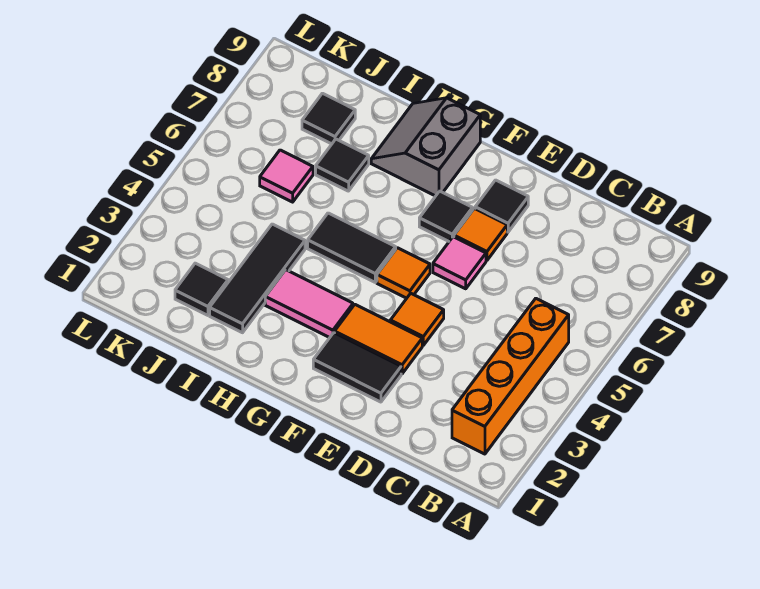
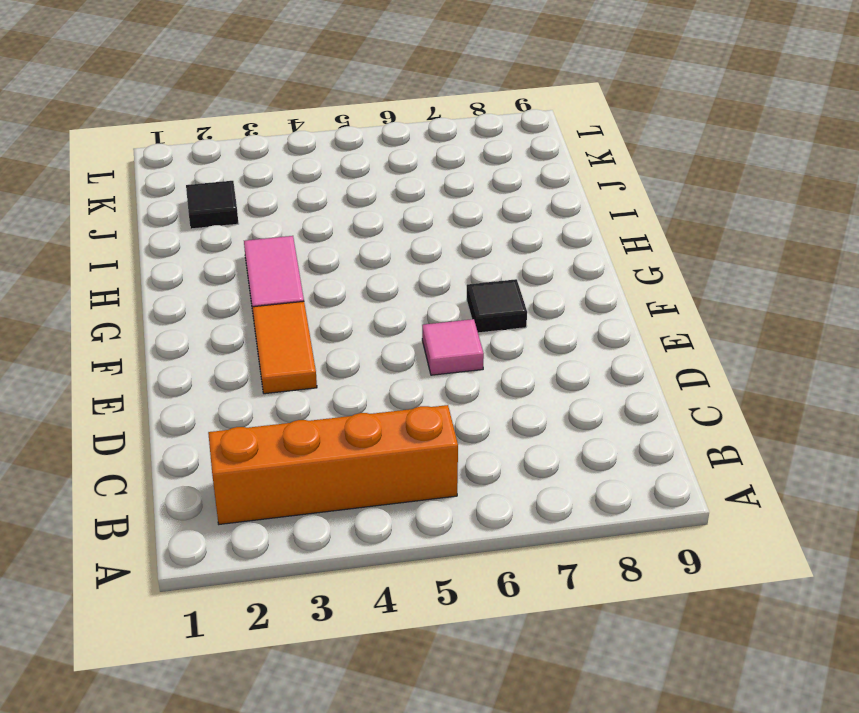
none -> black tile E2:F2 level 1
none -> orange tile E4 level 1
none -> orange tile E7 level 1

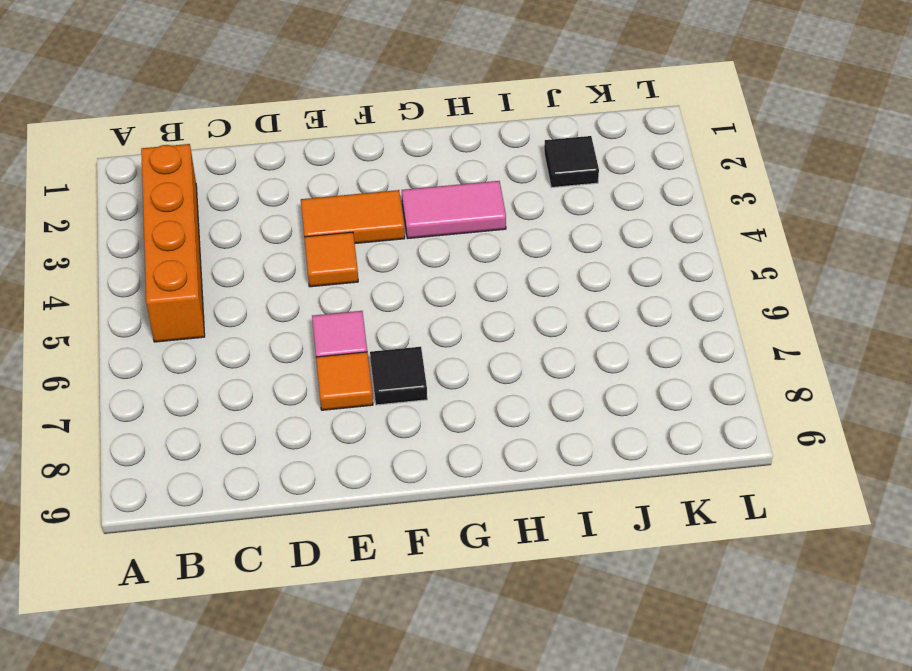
none -> black tile E2:F2 level 1
none -> black tile E8 level 1
none -> orange tile F5 level 1

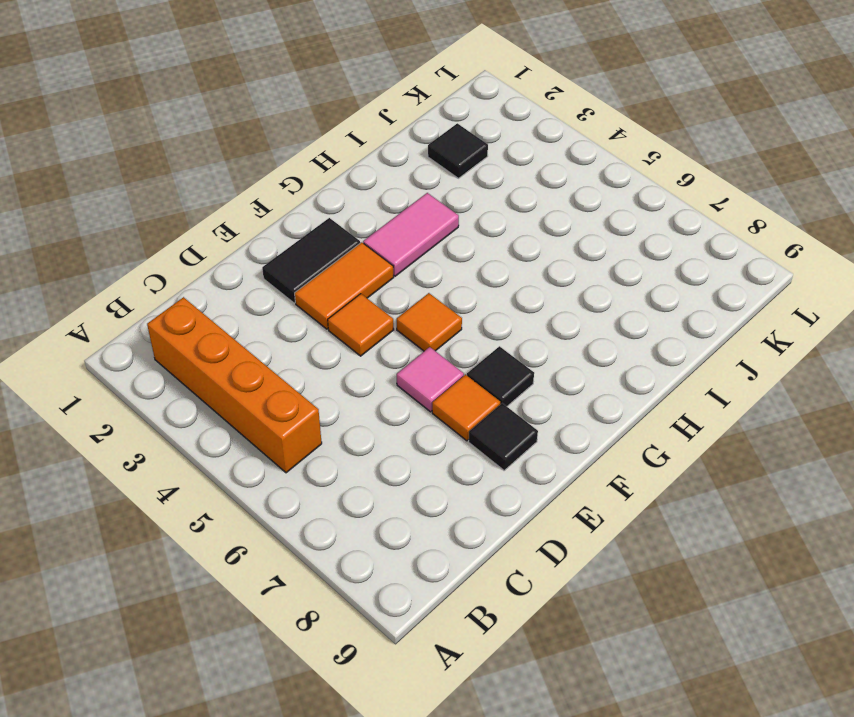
none -> black tile G5:H5 level 1
none -> grey slope G8:H9 level 1 top G
none -> black tile I2:I4 level 1

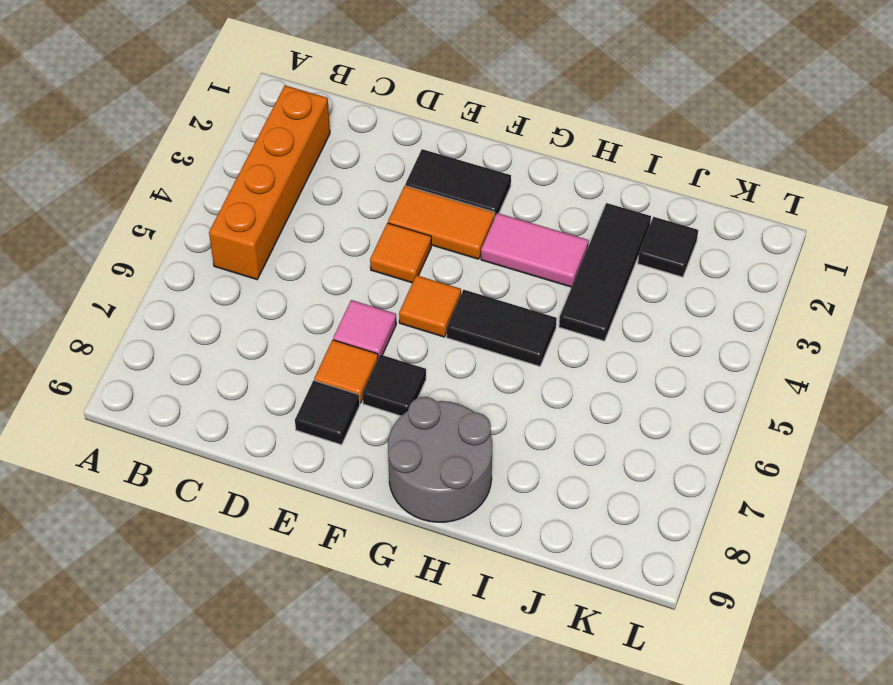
grey round brick G8:H9 level 1 -> grey slope G8:H9 level 1 top G
none -> black tile I7 level 1
none -> pink tile J6 level 1
none -> black tile J8 level 1

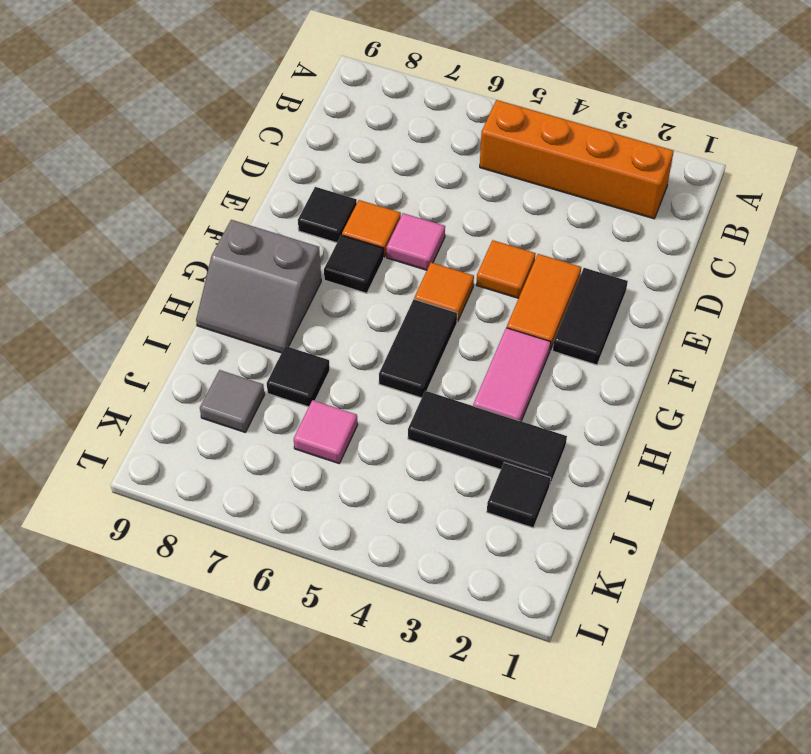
grey tile J8 level 1 -> black tile J8 level 1

